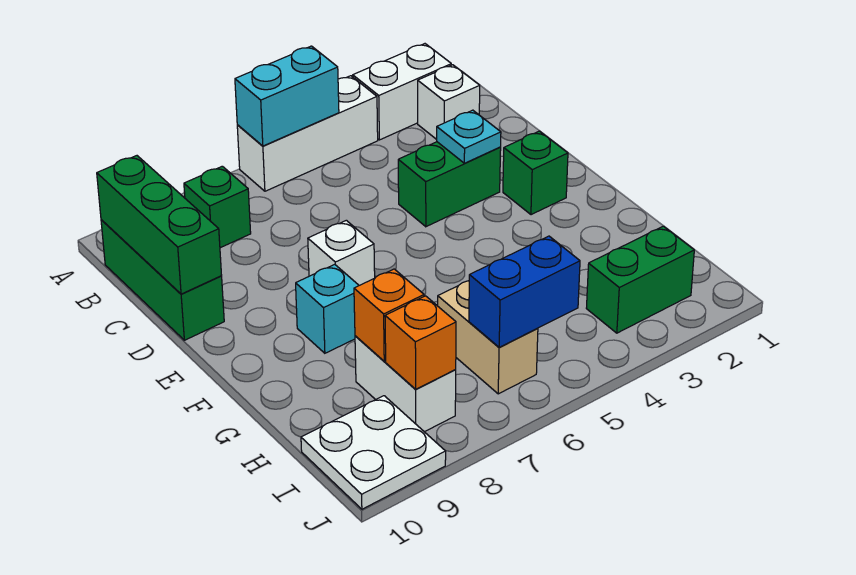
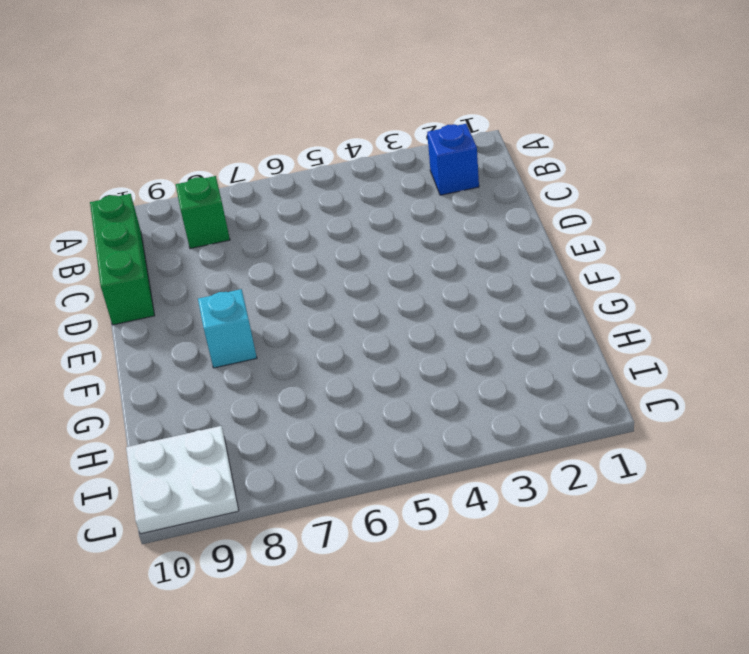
blue brick B2 level 1 -> white brick B2 level 1
none -> white brick A2:A3 level 1
none -> white brick A4:A6 level 1
none -> green brick D3:D4 level 1

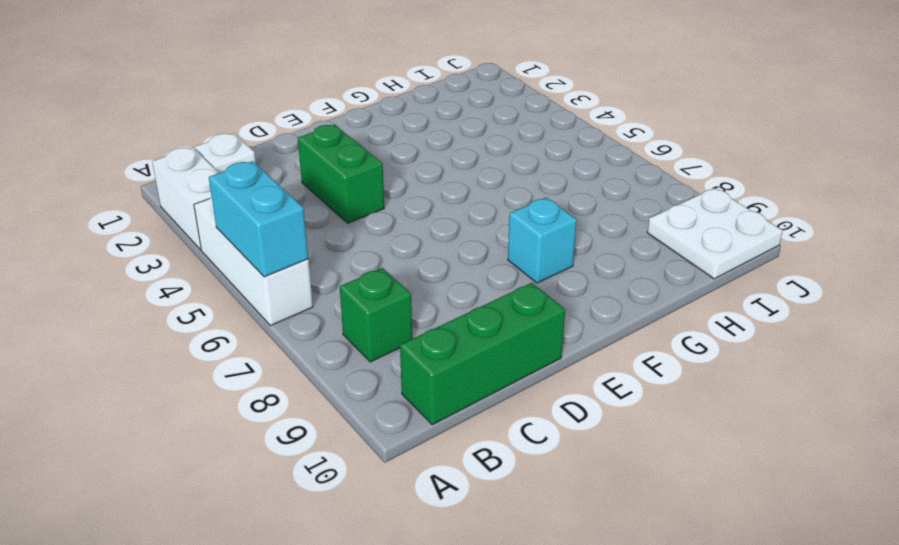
none -> green brick E2 level 1
none -> white brick E7 level 1
none -> tan brick H6:I6 level 1

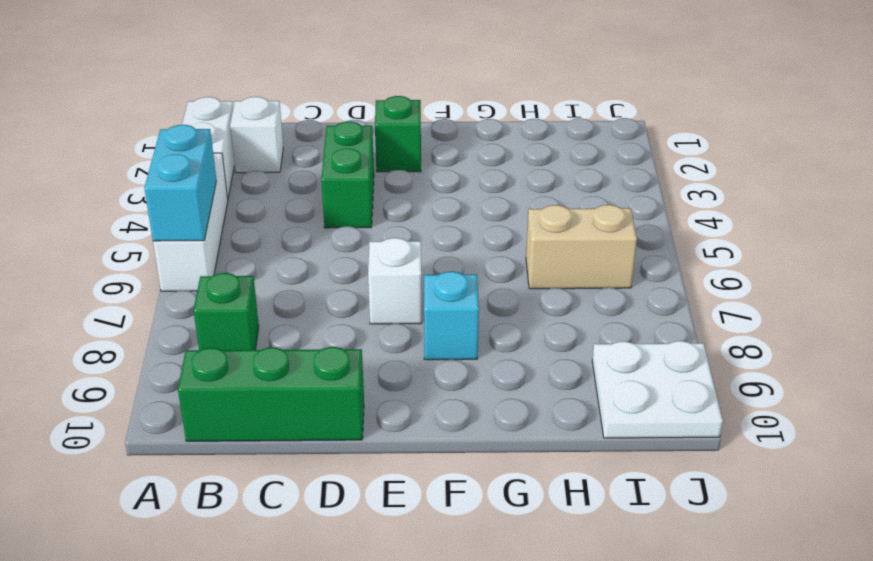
none -> white brick H8:I8 level 1
none -> green brick I2:I3 level 1
none -> green brick B10:D10 level 2

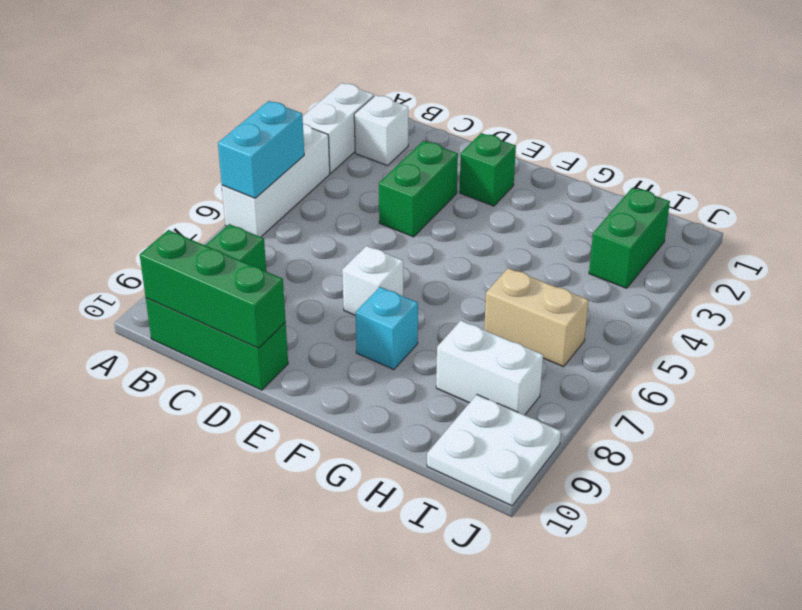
none -> cyan plate D3 level 2
none -> orange brick H8 level 2
none -> blue brick I5:I6 level 2

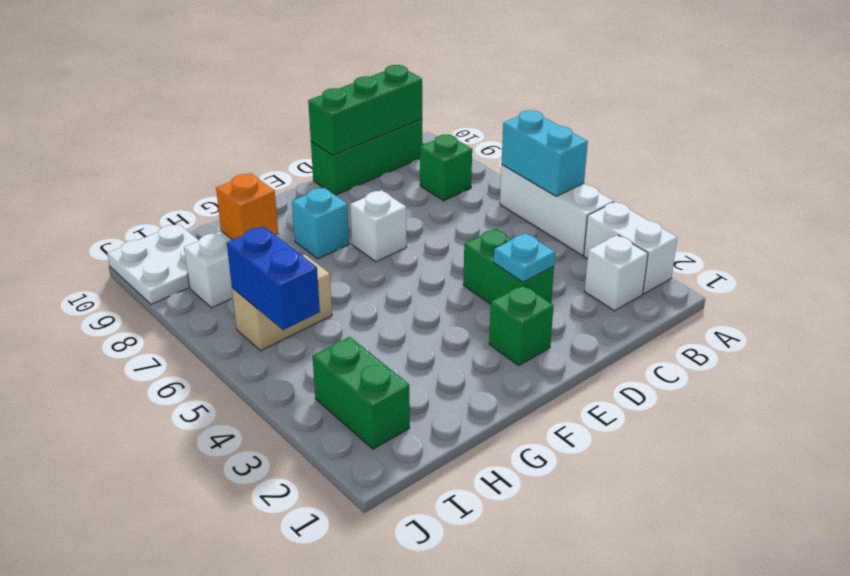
none -> orange brick I8 level 2

